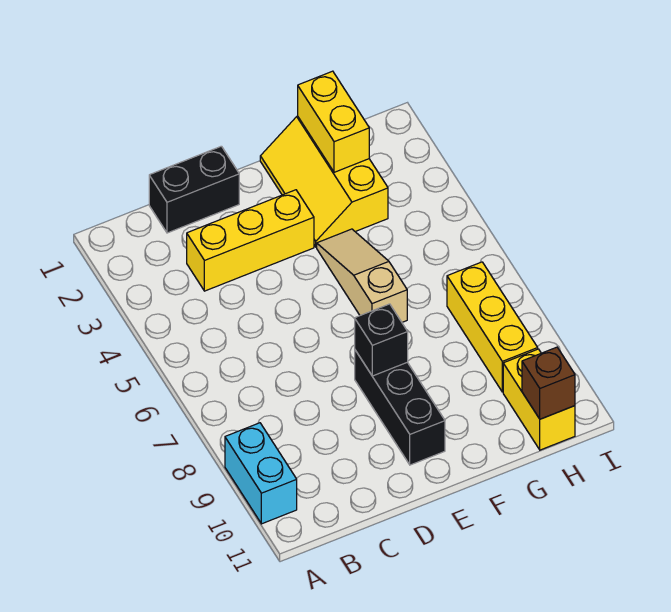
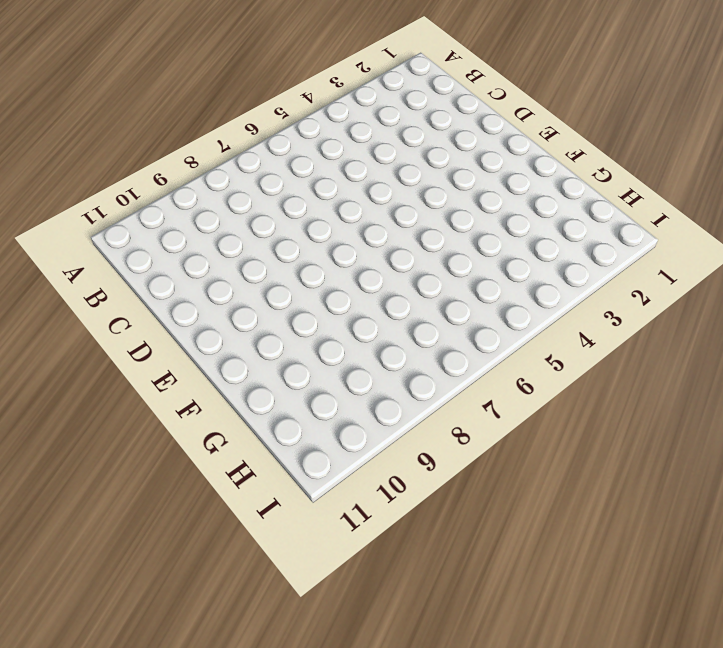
none -> cyan brick A9:A10 level 1
none -> black brick C1:D1 level 1

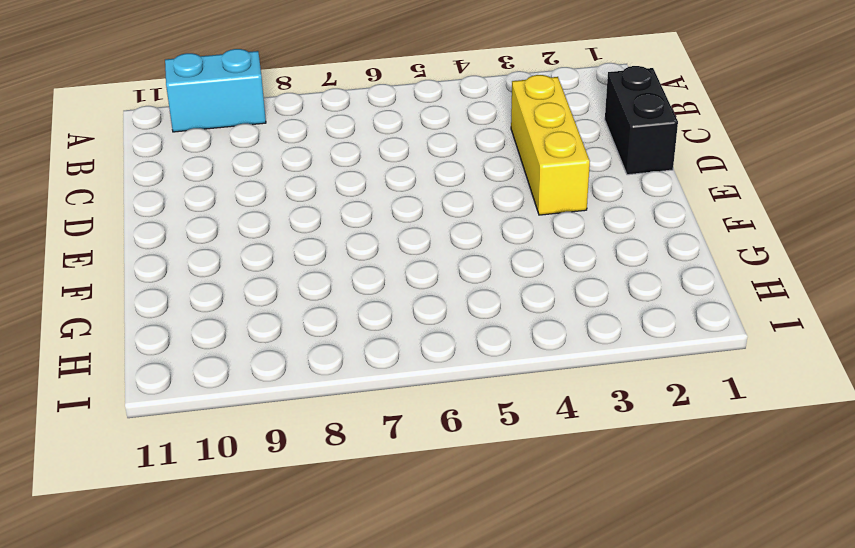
none -> black brick E8:E10 level 1
none -> yellow slope F1:G3 level 1 top G

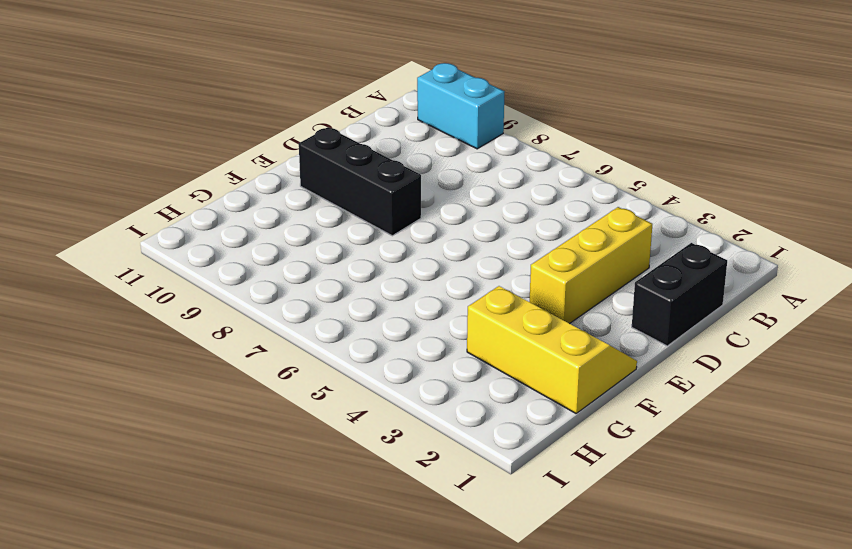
none -> tan slope F4:F6 level 1 top 6
none -> yellow brick H7:H9 level 1

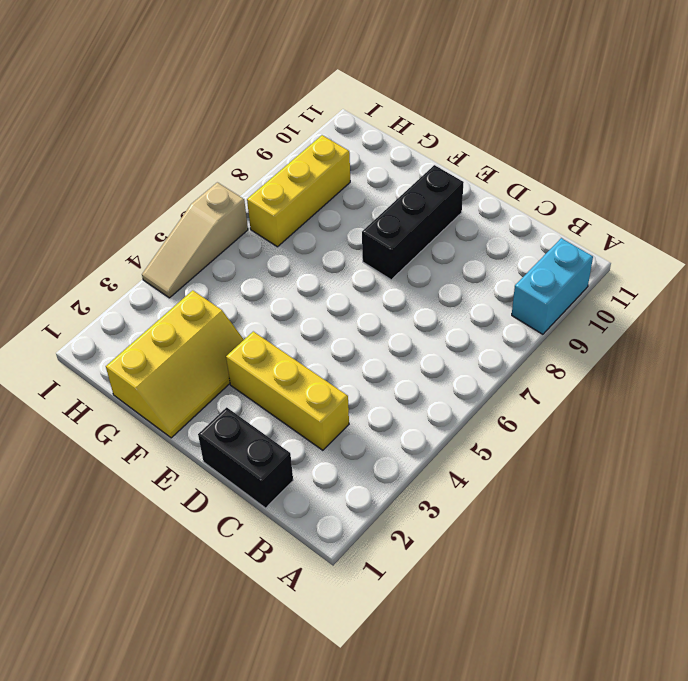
tan slope I4:I6 level 1 top 6 -> tan slope F4:F6 level 1 top 6
none -> yellow brick H10:H11 level 1
none -> black brick E8 level 2

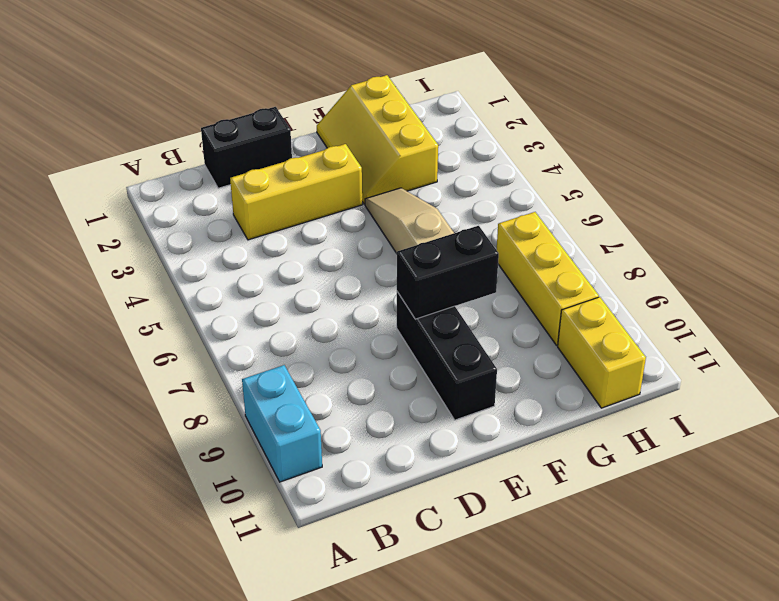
black brick E8:F8 level 2 -> black brick E8 level 2
none -> yellow brick G1:G2 level 2
none -> brown brick H11 level 2

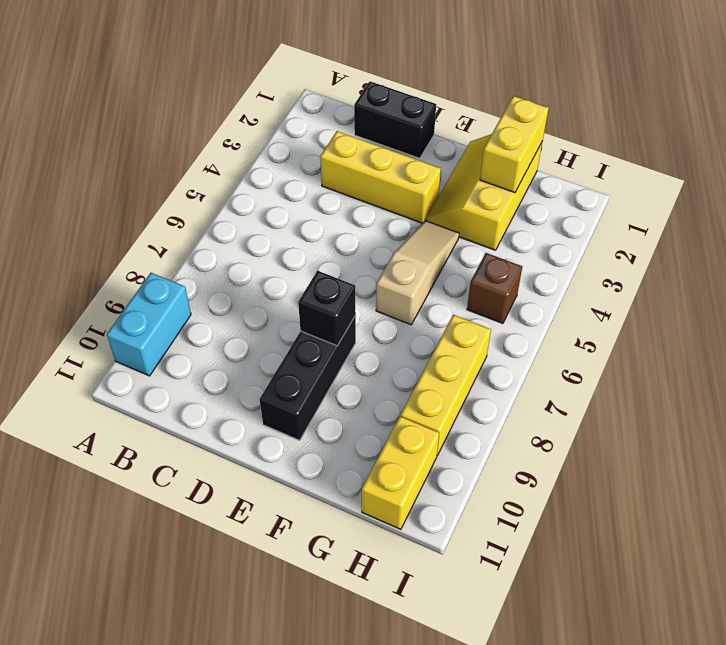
brown brick H5 level 1 -> brown brick H11 level 2

